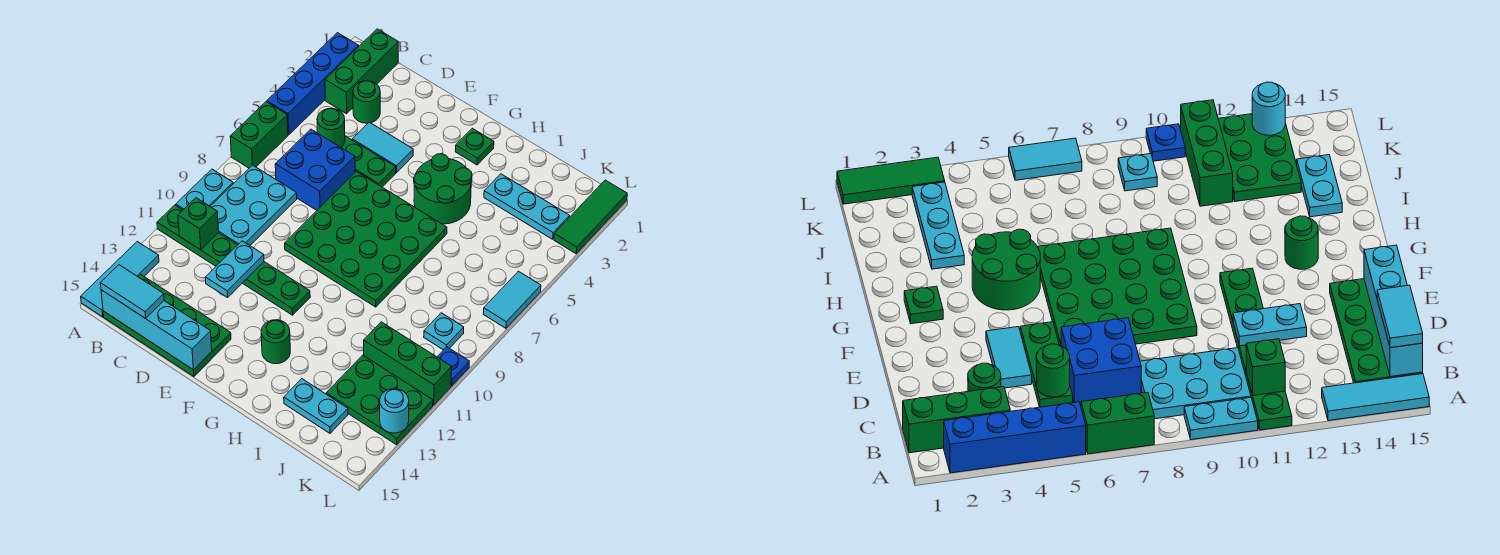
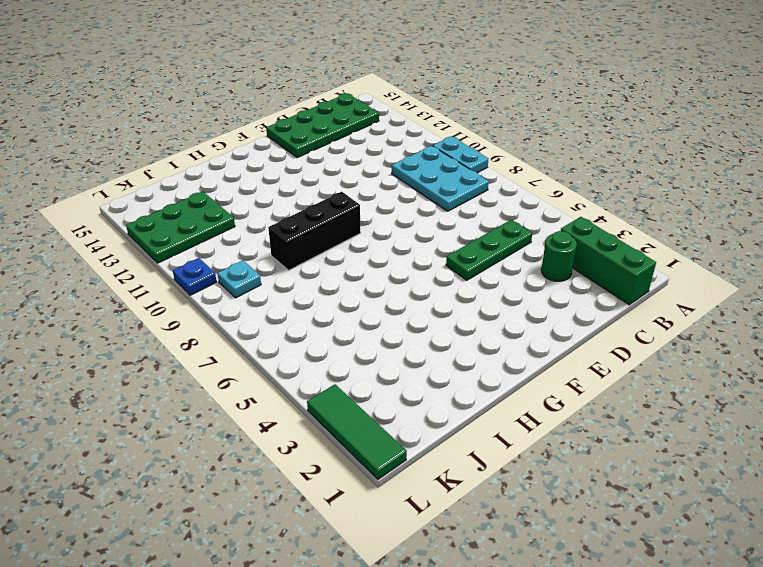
black brick G9:I9 level 1 -> green plate E6:H9 level 1
none -> blue brick A2:A5 level 1
none -> green brick A6:A7 level 1
none -> green plate A11:F11 level 1
none -> cyan tile A13:A15 level 1

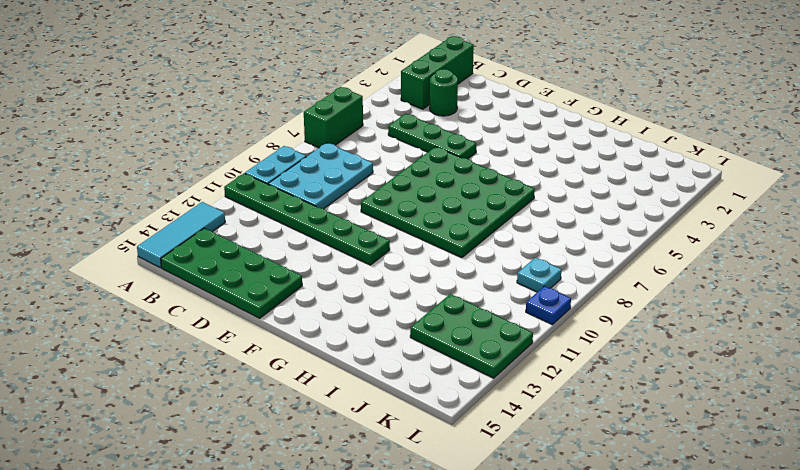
none -> blue brick A2:A5 level 1
none -> blue brick C6:D7 level 1
none -> cyan tile D4:E4 level 1
none -> green plate G2 level 1

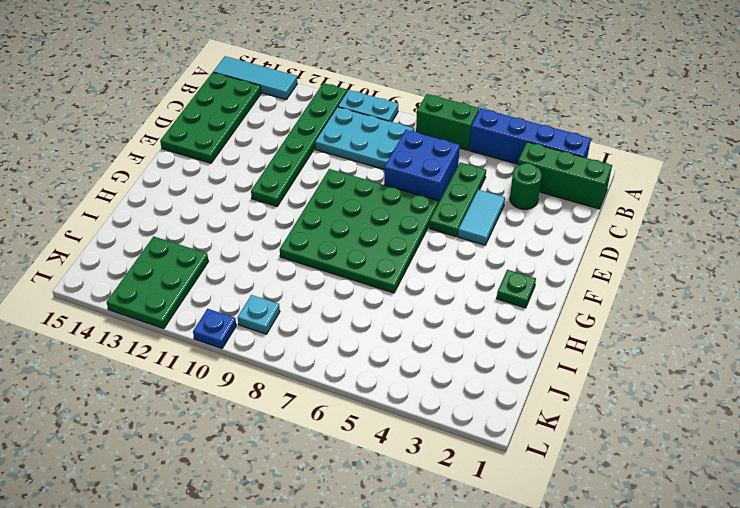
none -> green round brick G4:H5 level 1
none -> green round brick G13 level 1
none -> cyan plate I3:K3 level 1
none -> cyan plate I14:J14 level 1

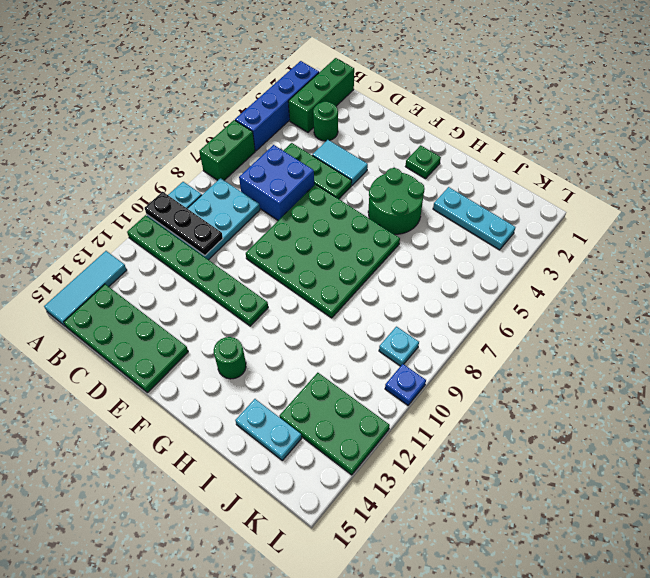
black plate A10:C10 level 2 -> none
none -> green brick J11:L11 level 1
none -> green tile L1:L3 level 1
none -> cyan tile L6:L7 level 1
none -> green brick B11 level 2

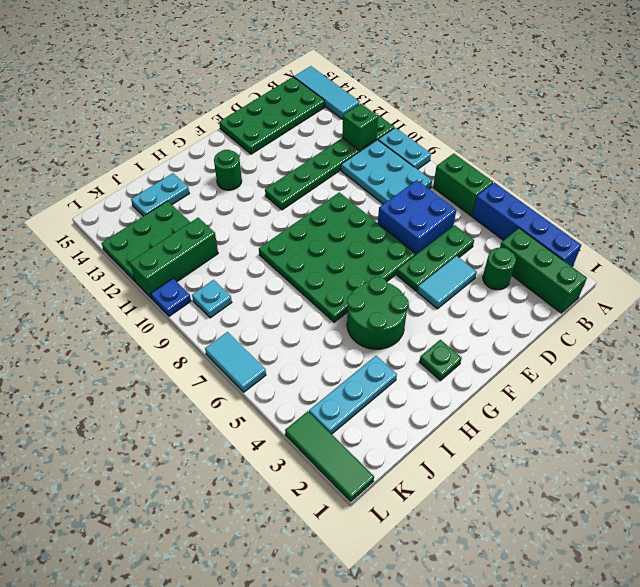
none -> cyan brick B15:E15 level 2
none -> green round brick C5 level 2
none -> cyan plate D11:D12 level 2
none -> cyan round brick L13 level 2

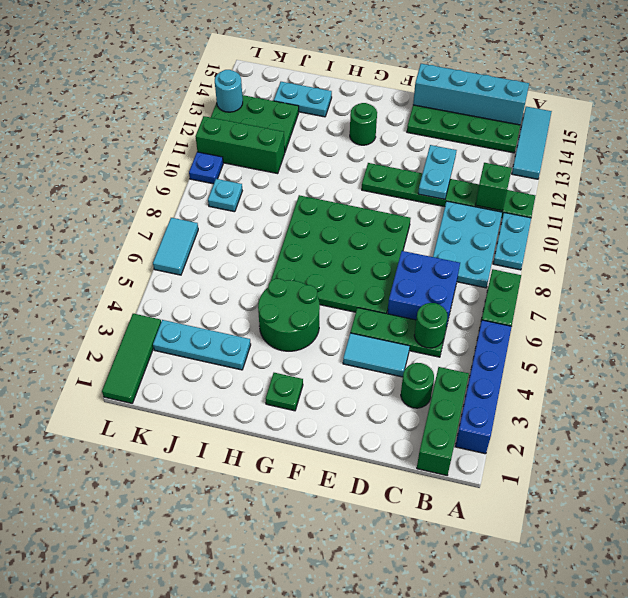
none -> cyan tile B15:C15 level 3

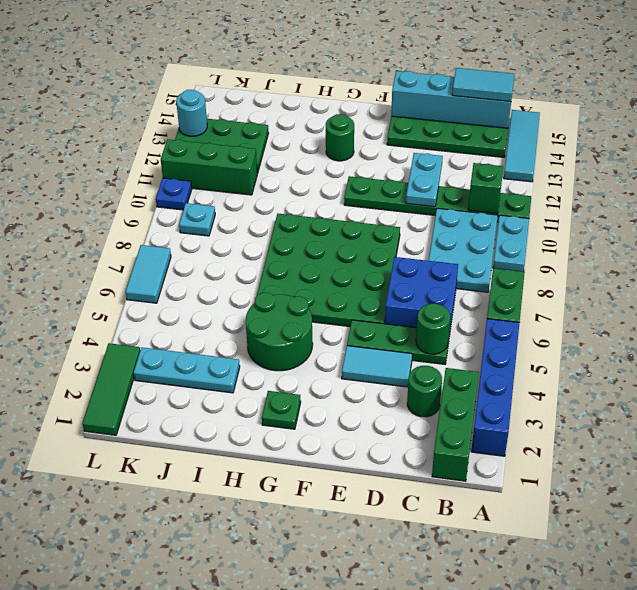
none -> cyan plate I14:J14 level 1

